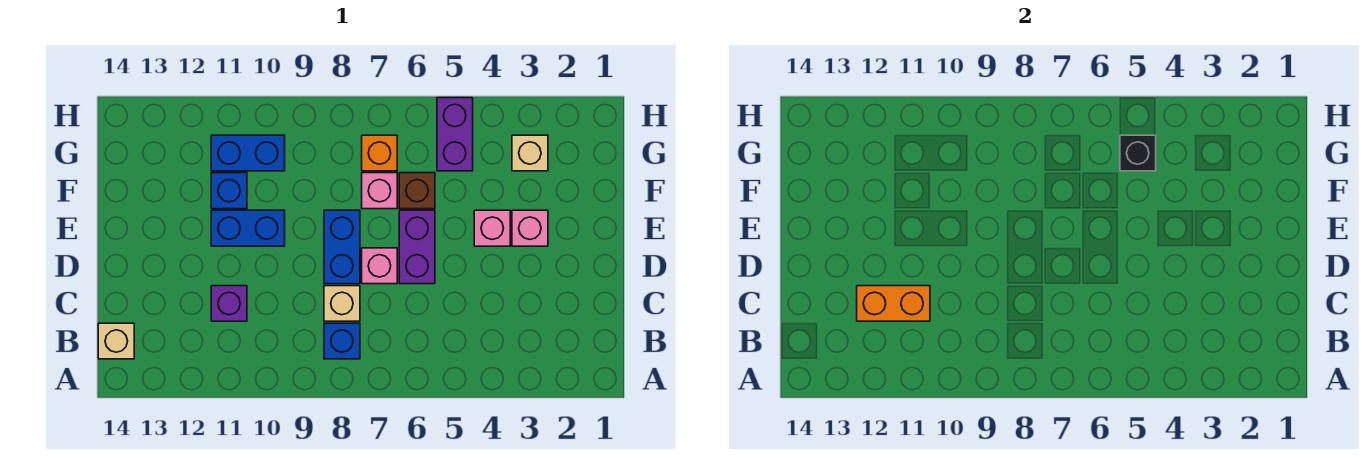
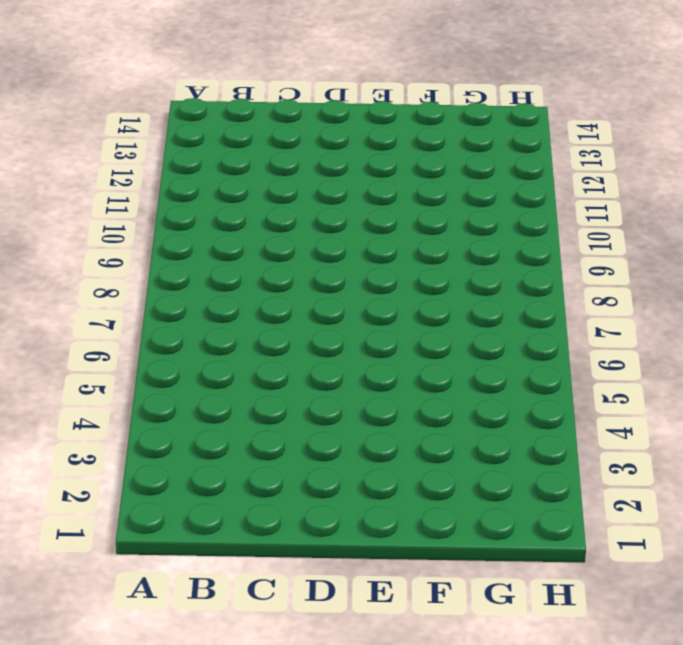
none -> blue brick B8 level 1
none -> tan brick B14 level 1
none -> tan brick C8 level 1

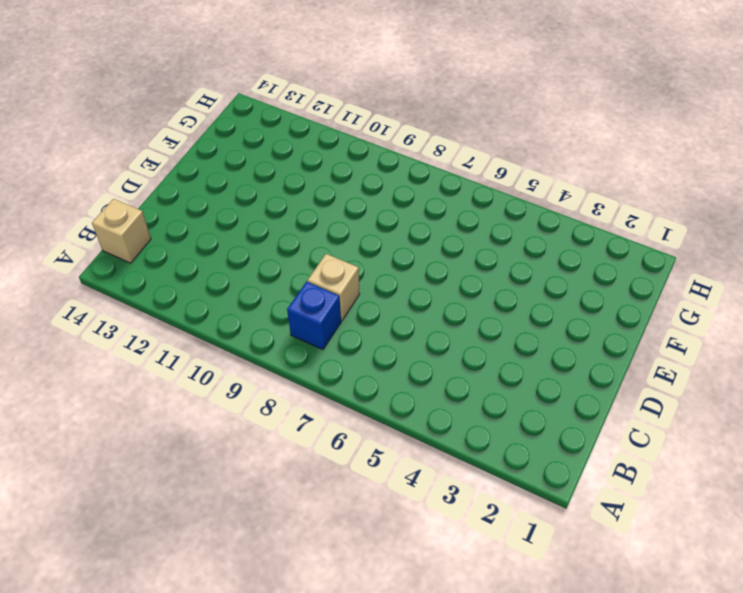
none -> purple brick C11 level 1
none -> purple brick D6:E6 level 1
none -> pink brick D7 level 1

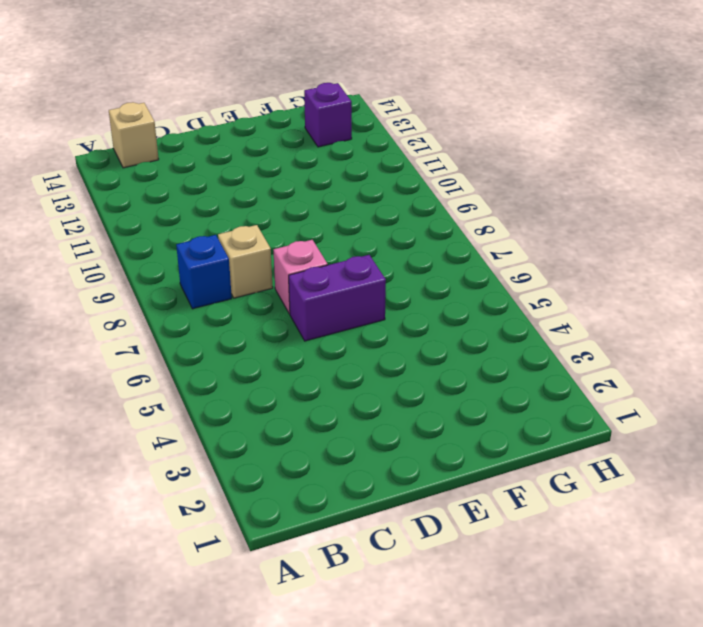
purple brick G13 level 1 -> purple brick C11 level 1
none -> blue brick D8:E8 level 1
none -> pink brick E3 level 1
none -> pink brick E4 level 1

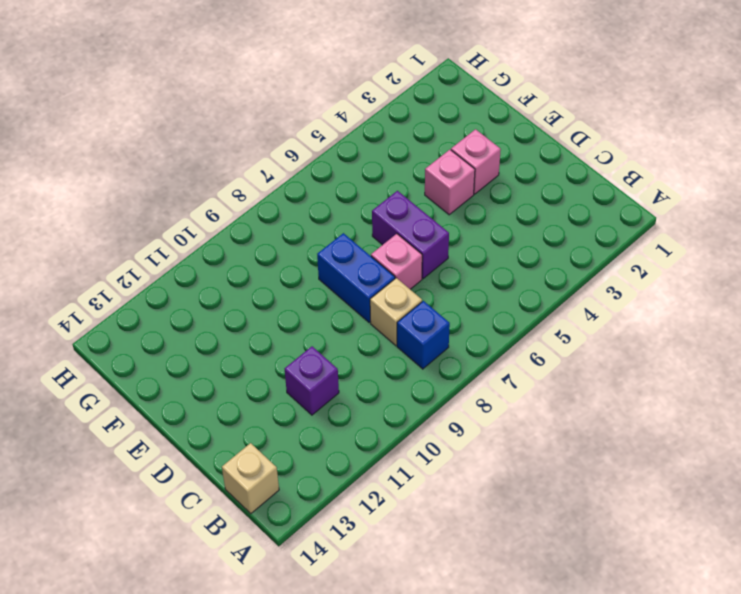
none -> blue brick E10:E11 level 1
none -> brown brick F6 level 1
none -> pink brick F7 level 1

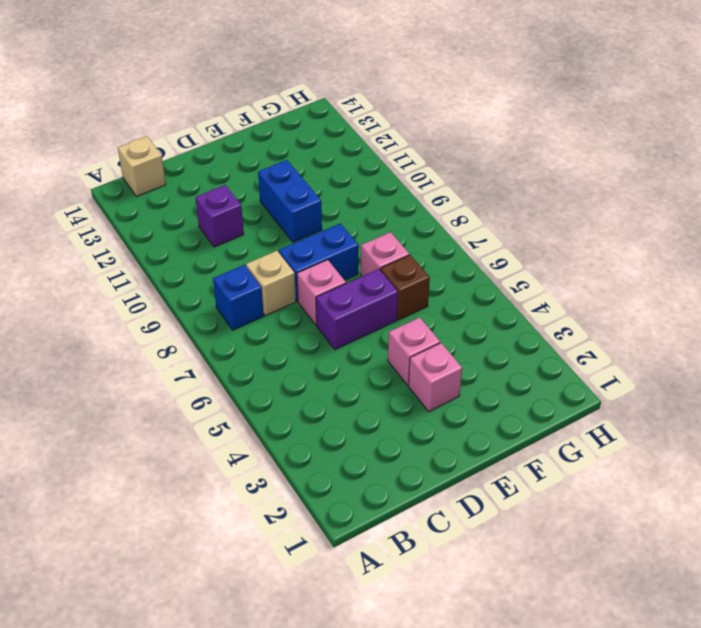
none -> blue brick F11 level 1
none -> tan brick G3 level 1
none -> purple brick G5:H5 level 1

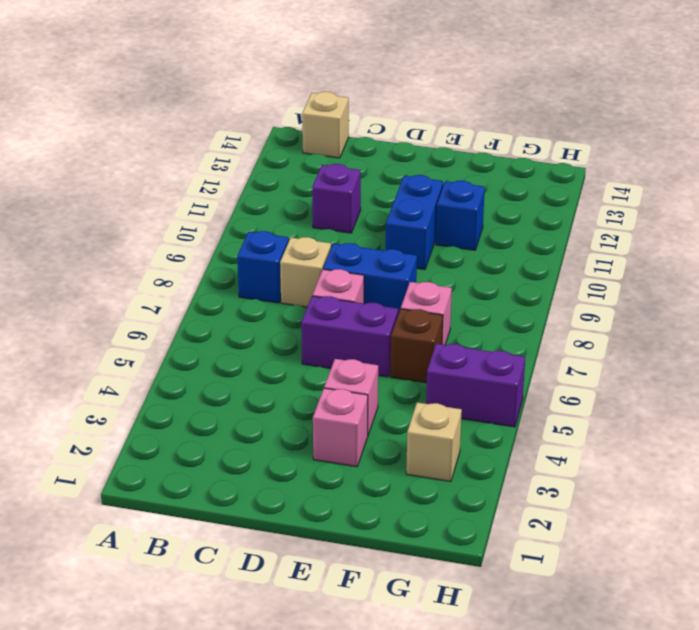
none -> orange brick G7 level 1
none -> blue brick G10:G11 level 1
none -> orange brick C11:C12 level 2

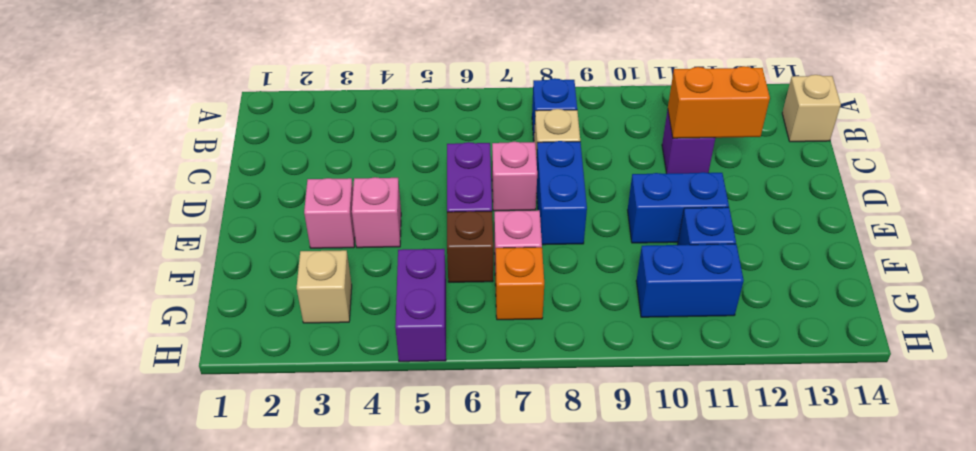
none -> black brick G5 level 2

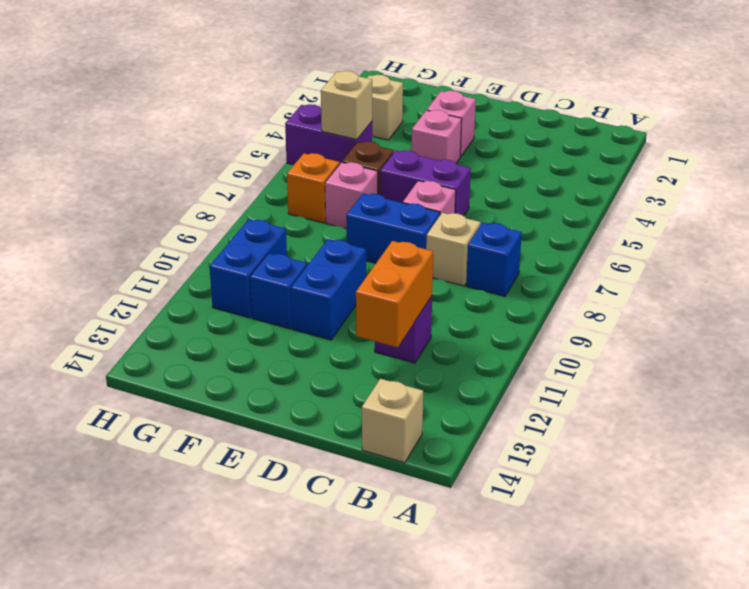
tan brick G5 level 2 -> black brick G5 level 2

